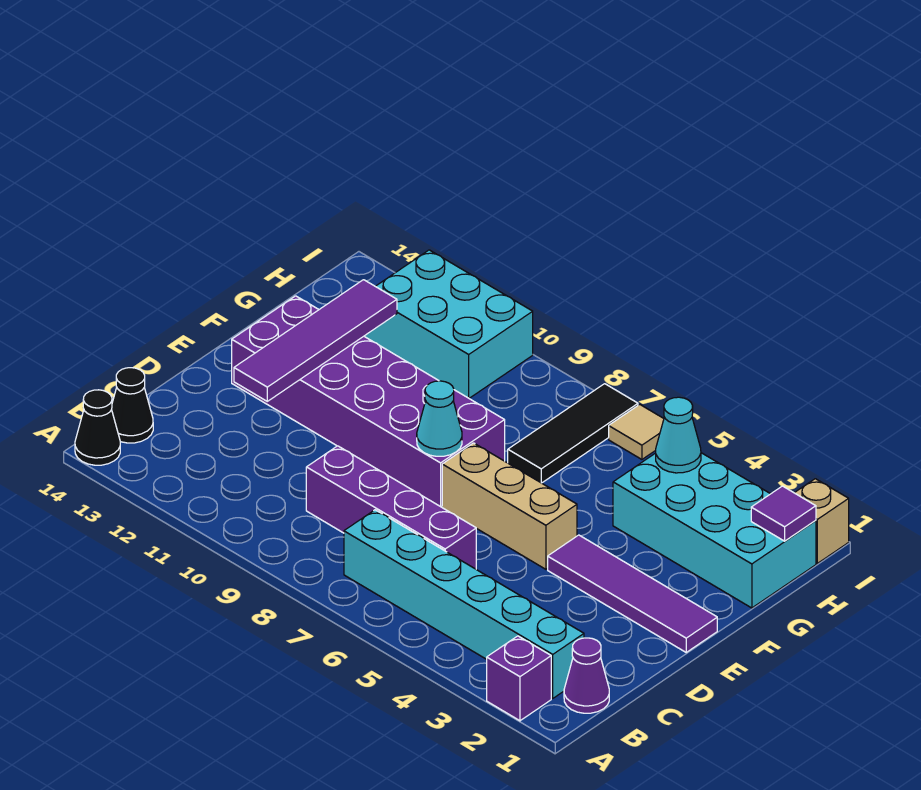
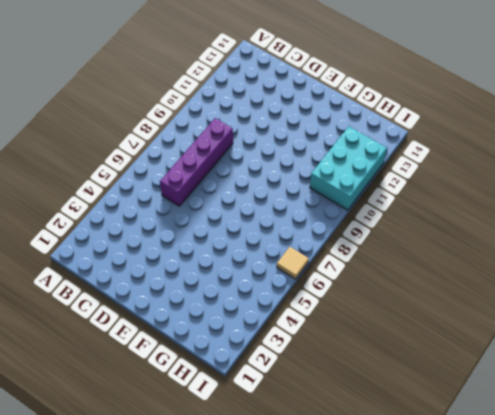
none -> purple brick A2 level 1
none -> black cone A14 level 1
none -> purple cone B1 level 1

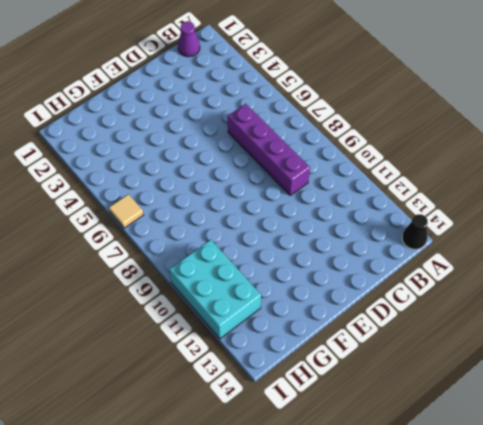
none -> purple brick A2 level 1
none -> cyan brick B2:B7 level 1
none -> black cone B14 level 1

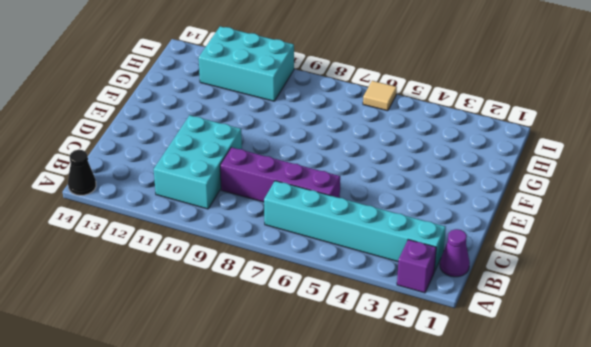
cyan brick B10:D11 level 1 -> none
none -> black cone B14 level 1
none -> purple tile E1:E4 level 1
none -> tan brick E5:E7 level 1

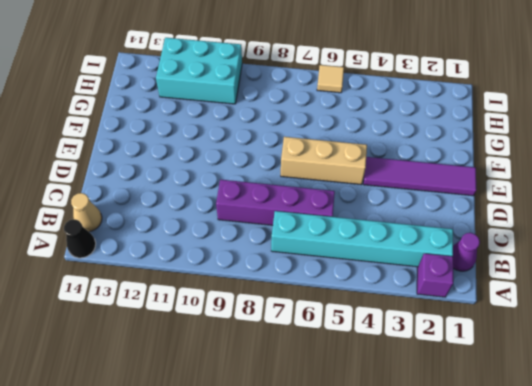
tan cone B14 level 1 -> black cone B14 level 1
none -> purple brick E8:F13 level 1
none -> cyan brick G1:H4 level 1
none -> black tile G7:I7 level 1

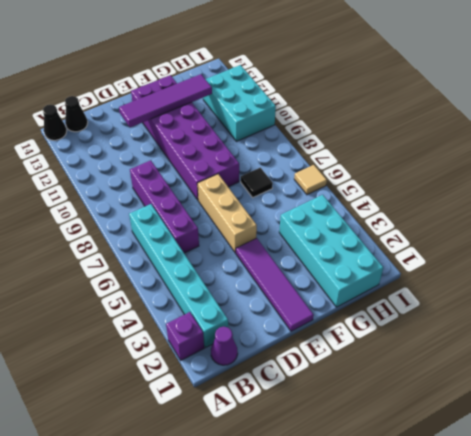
black tile G7 level 1 -> black tile G7:I7 level 1
none -> tan brick I1 level 1
none -> cyan cone E8 level 2
none -> purple tile H1 level 2

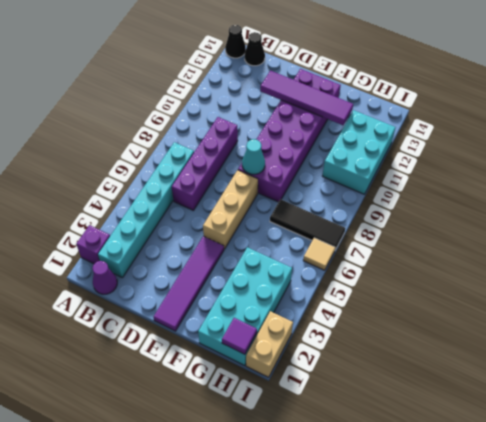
tan brick I1:I2 level 1 -> tan brick I1 level 1
none -> cyan cone H4 level 2

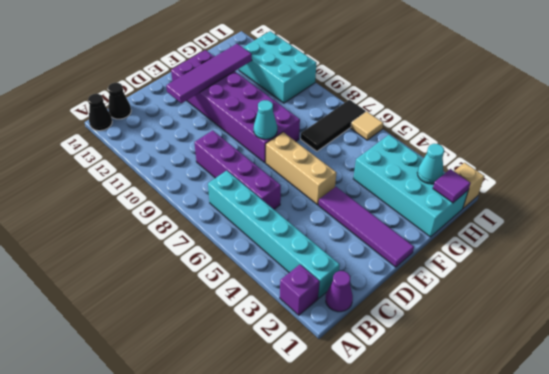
cyan cone H2 level 2 -> cyan cone H4 level 2

